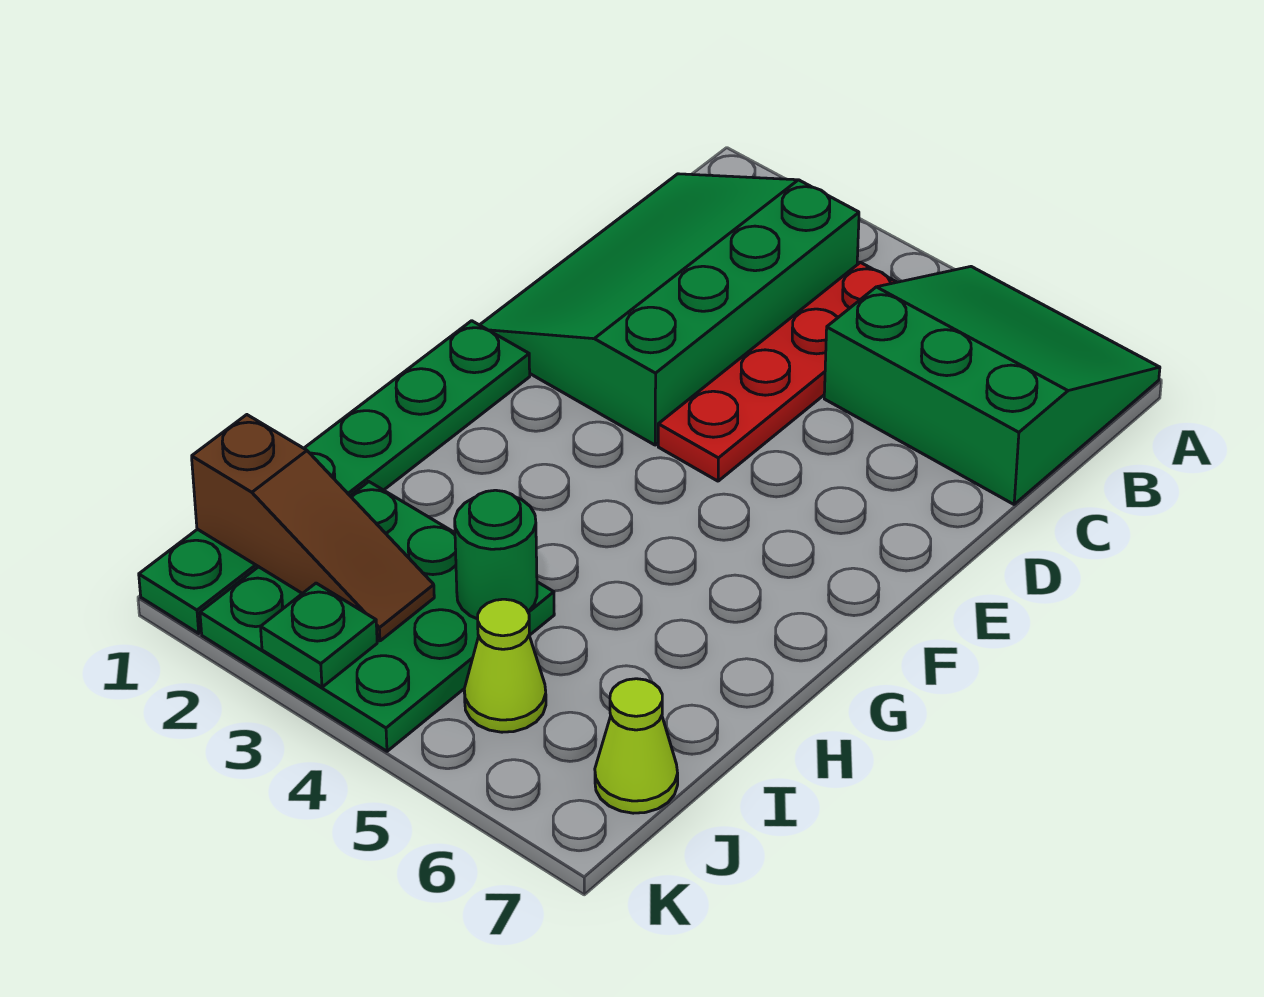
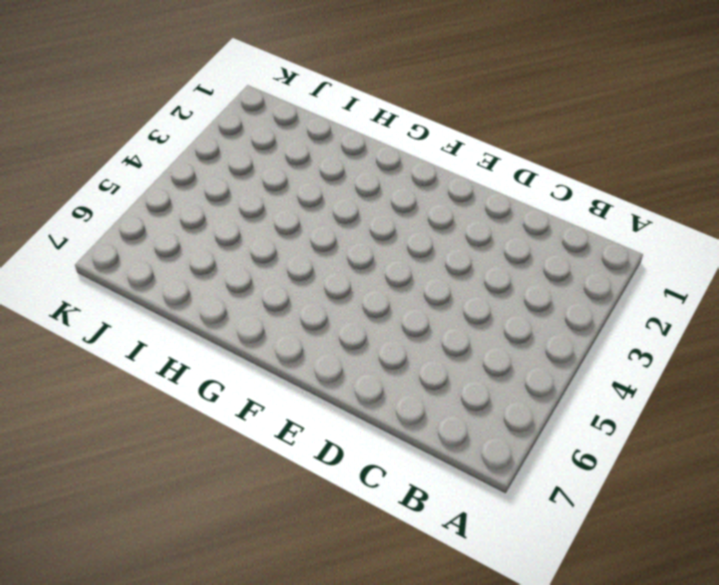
none -> green slope A5:C7 level 1 top C
none -> green slope B1:E3 level 1 top 3

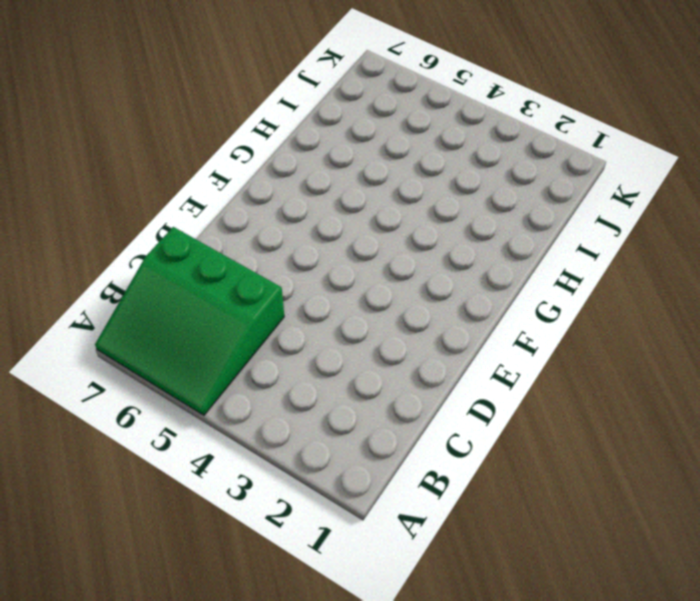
none -> green slope B1:E3 level 1 top 3
none -> red plate B4:E4 level 1

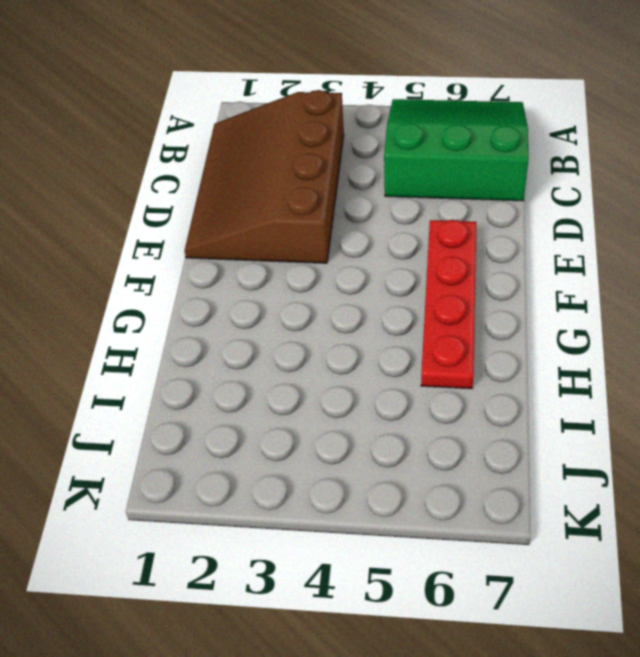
brown slope B1:E3 level 1 top 3 -> green slope B1:E3 level 1 top 3
red plate E6:H6 level 1 -> red plate B4:E4 level 1
none -> green plate F1:K1 level 1
none -> green plate I2:K4 level 1

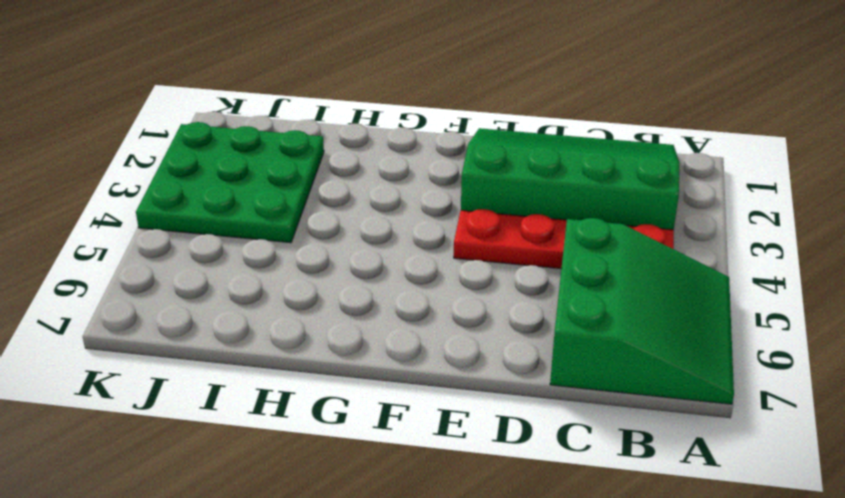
none -> green plate F1:K1 level 1
none -> lime cone J5 level 1

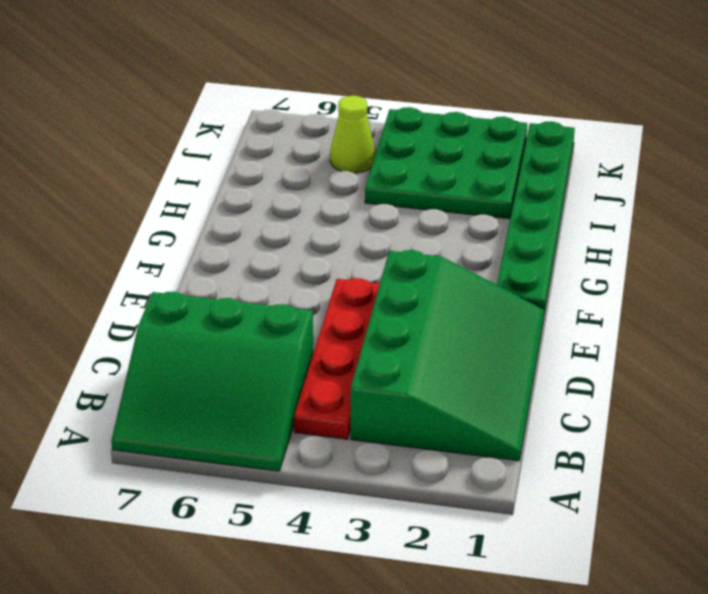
none -> lime cone J7 level 1
none -> green round brick I4 level 2

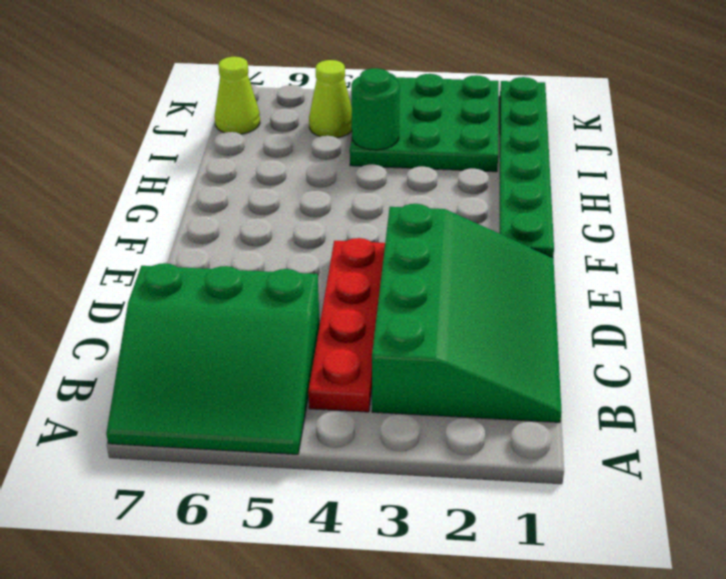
none -> brown slope J1:J3 level 2 top 1
none -> green plate K3 level 2

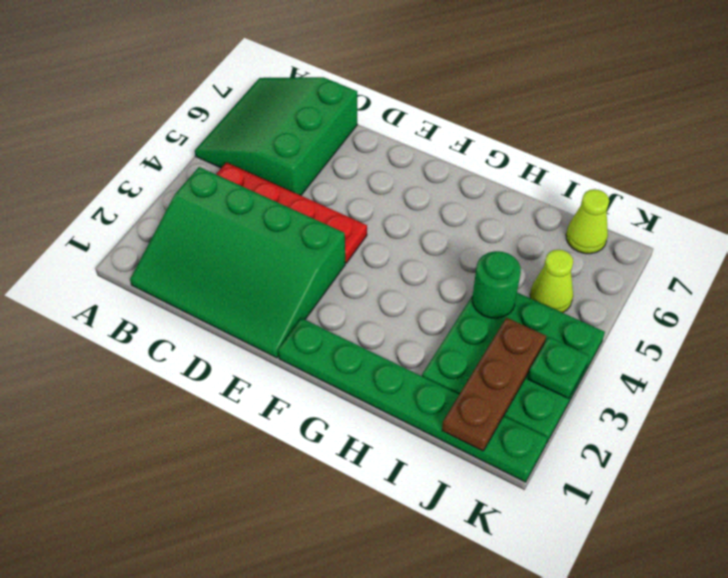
brown plate J1:J3 level 2 -> brown slope J1:J3 level 2 top 1

